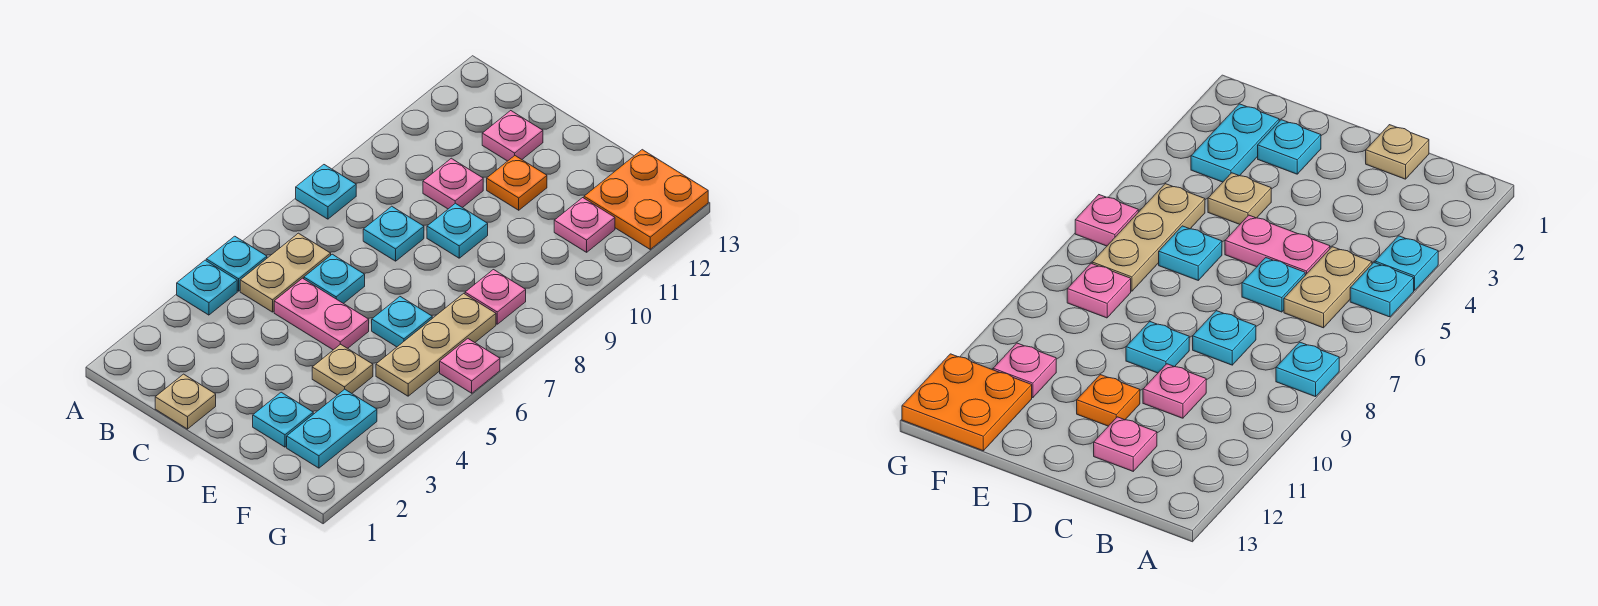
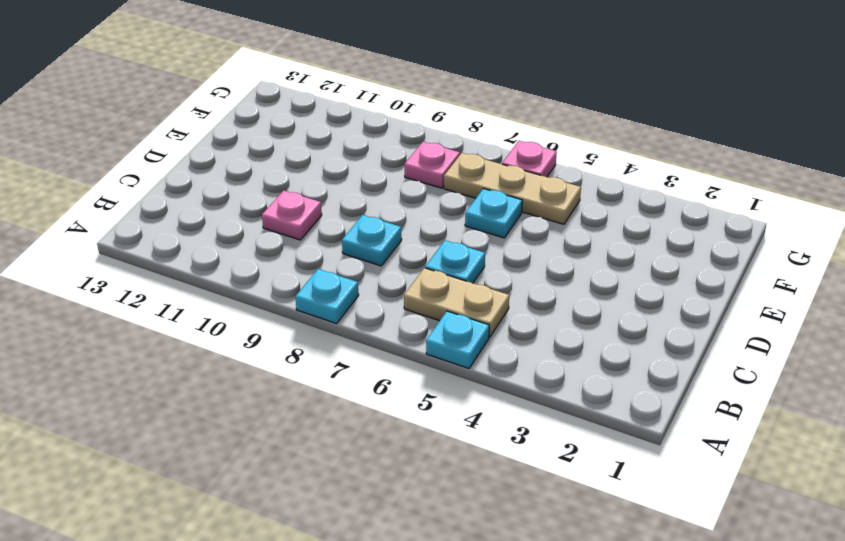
none -> cyan plate A4 level 1
none -> tan plate C1 level 1
none -> pink plate C5:D5 level 1

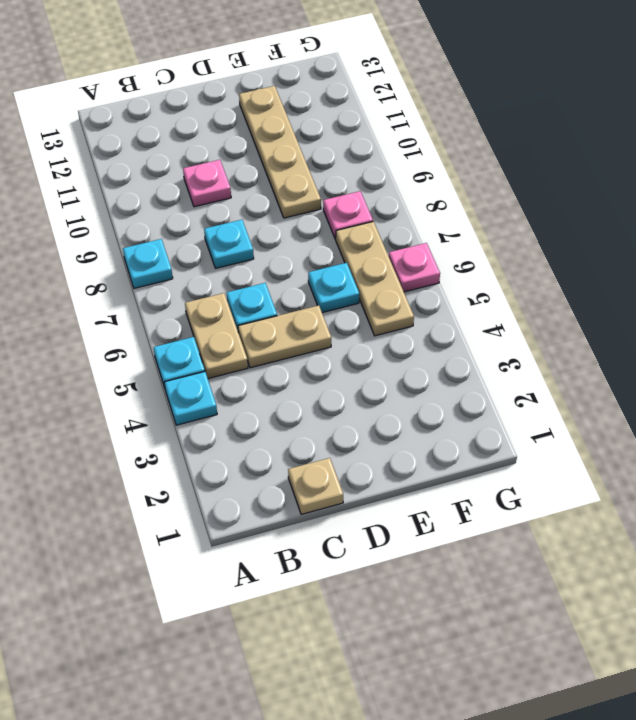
tan plate C5:D5 level 1 -> pink plate C5:D5 level 1
tan plate E9:E12 level 1 -> none
none -> pink plate C12 level 1
none -> cyan plate D9 level 1
none -> orange plate D11 level 1

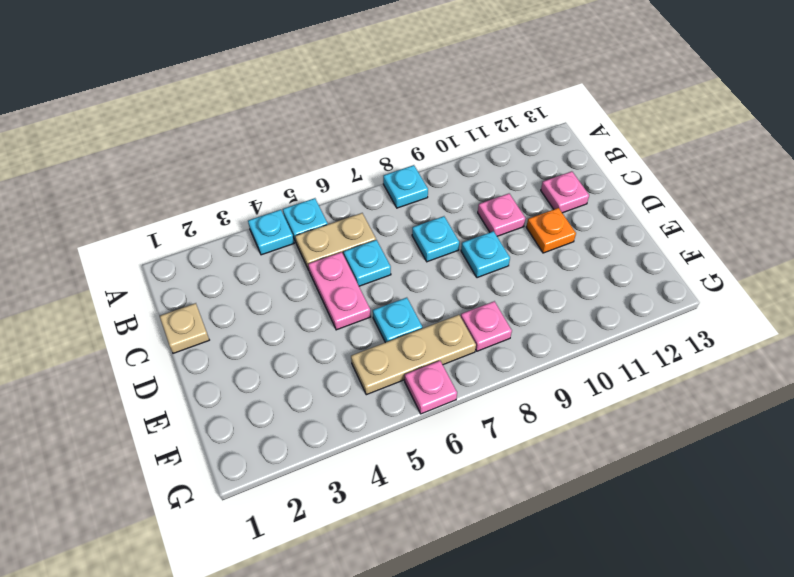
none -> cyan plate E2 level 1
none -> tan plate E4 level 1
none -> cyan plate F2:F3 level 1

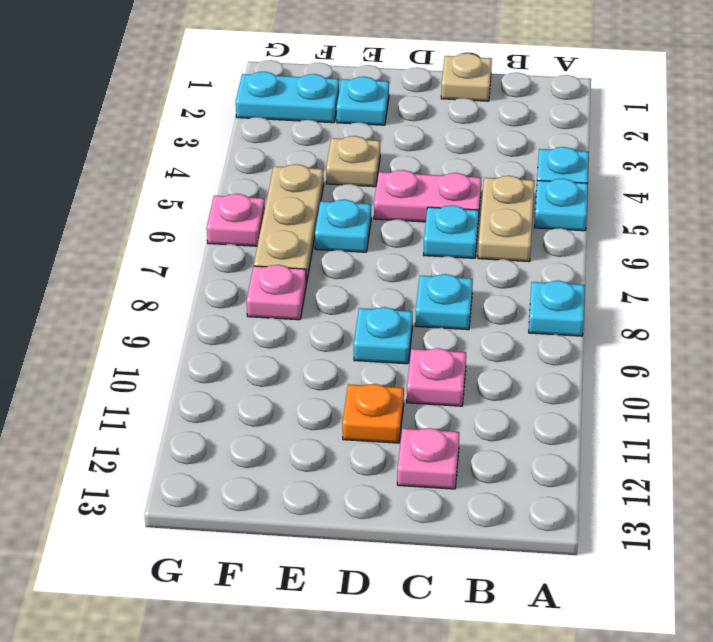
cyan plate F2:G2 level 1 -> cyan plate F2:F3 level 1
none -> pink plate F11 level 1
none -> orange plate F12:G13 level 1

